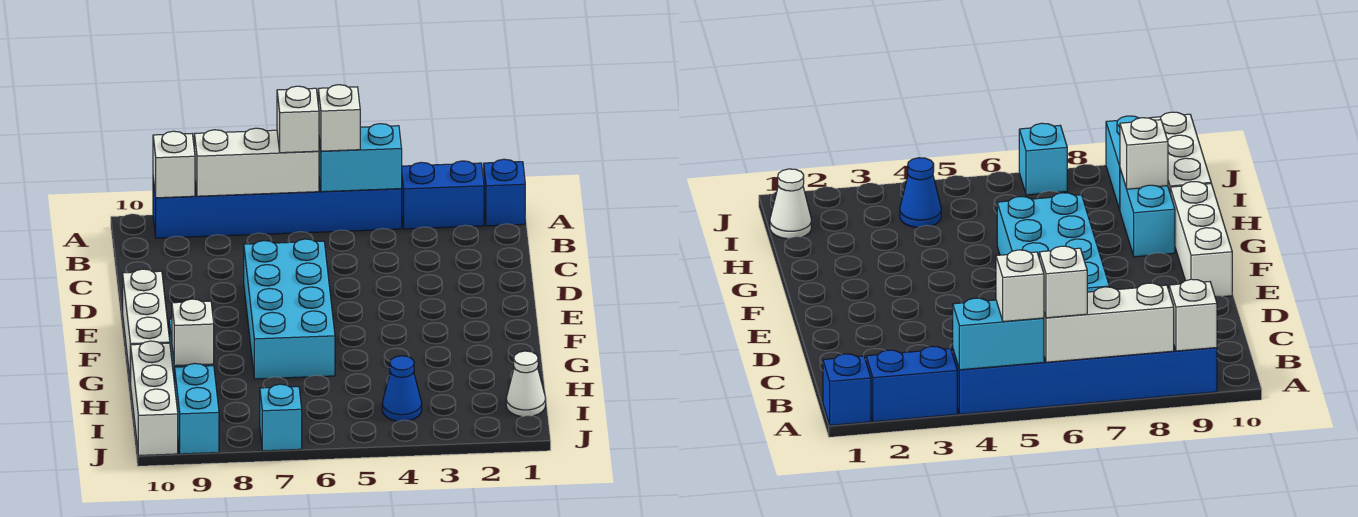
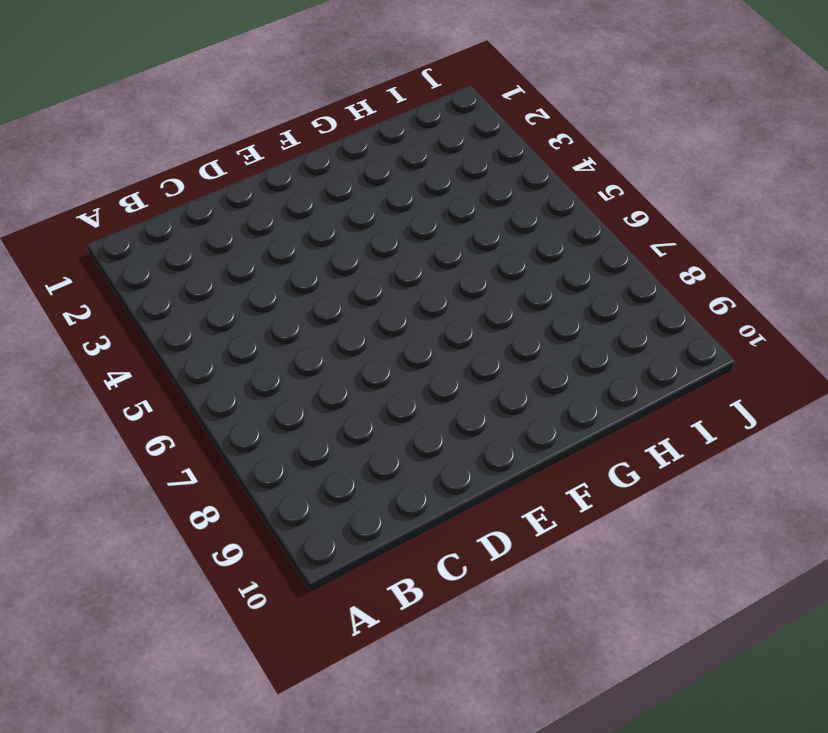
none -> blue brick A1 level 1
none -> blue brick A2:A3 level 1
none -> blue brick A4:A9 level 1

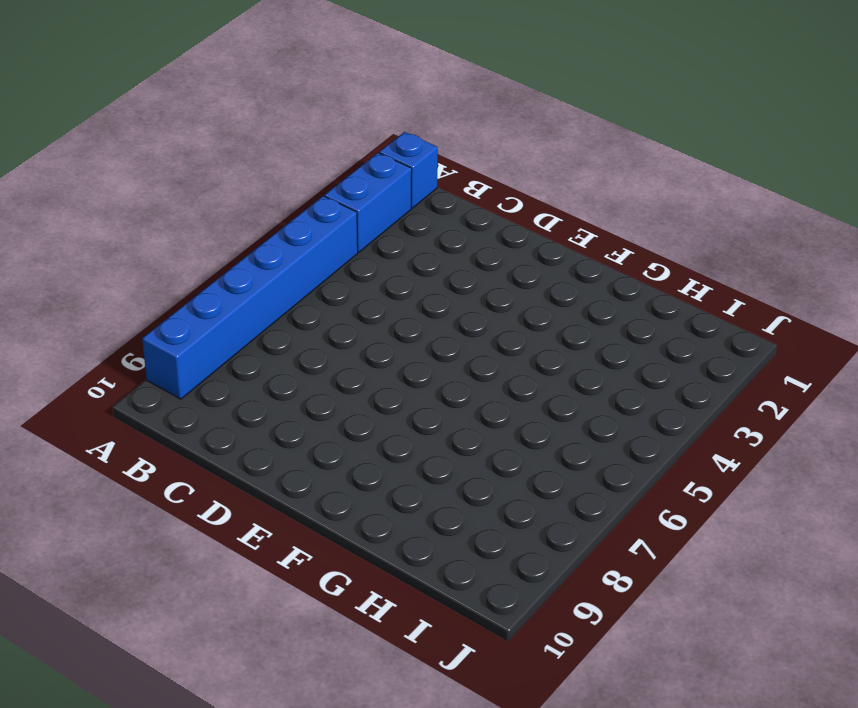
none -> cyan brick D6:G7 level 1
none -> white brick E10:G10 level 1
none -> cyan brick G9:H9 level 1

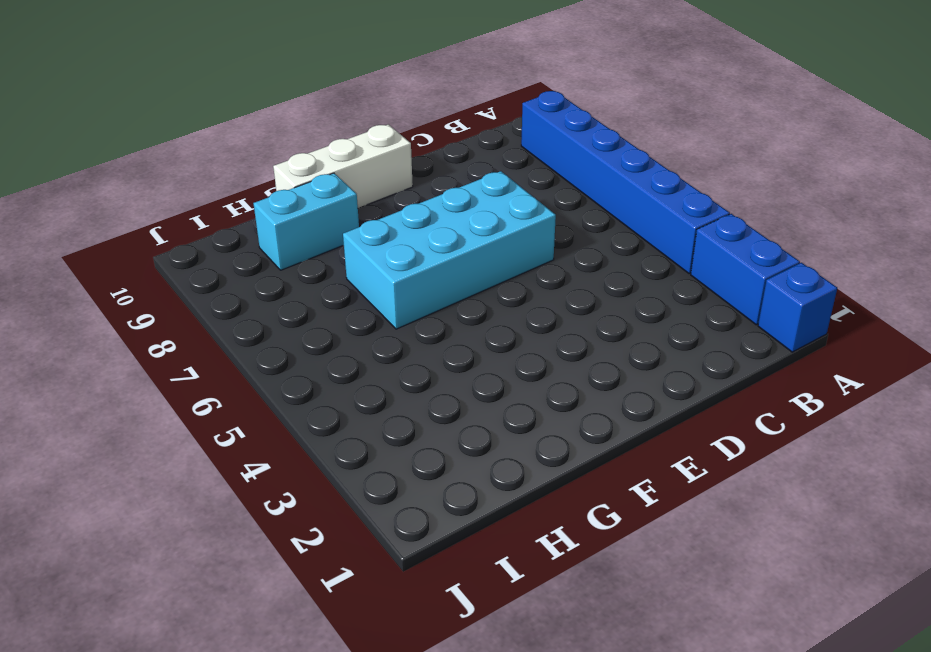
none -> white brick H10:J10 level 1
none -> white cone I1 level 1
none -> blue cone I4 level 1

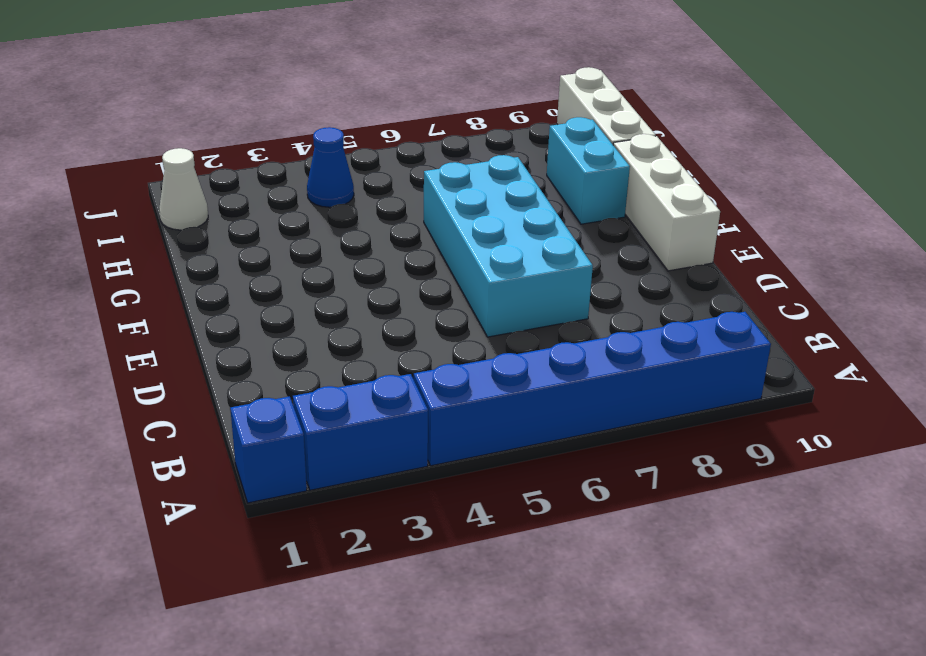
none -> cyan brick I9:J9 level 1
none -> cyan brick J7 level 1
none -> cyan brick A4:A5 level 2

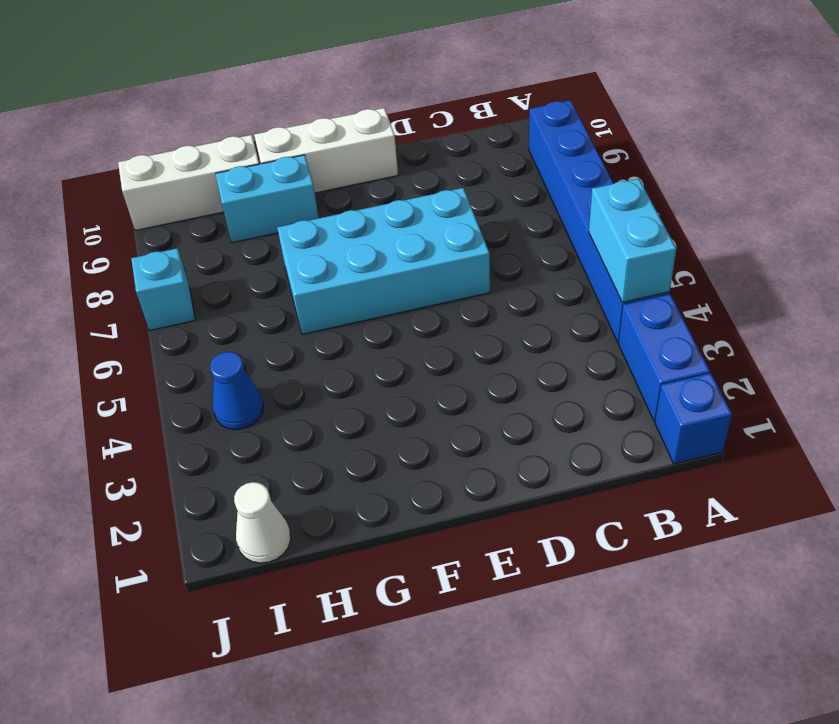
none -> cyan brick I9:J9 level 1
none -> white brick A6:A8 level 2
none -> white brick A9 level 2

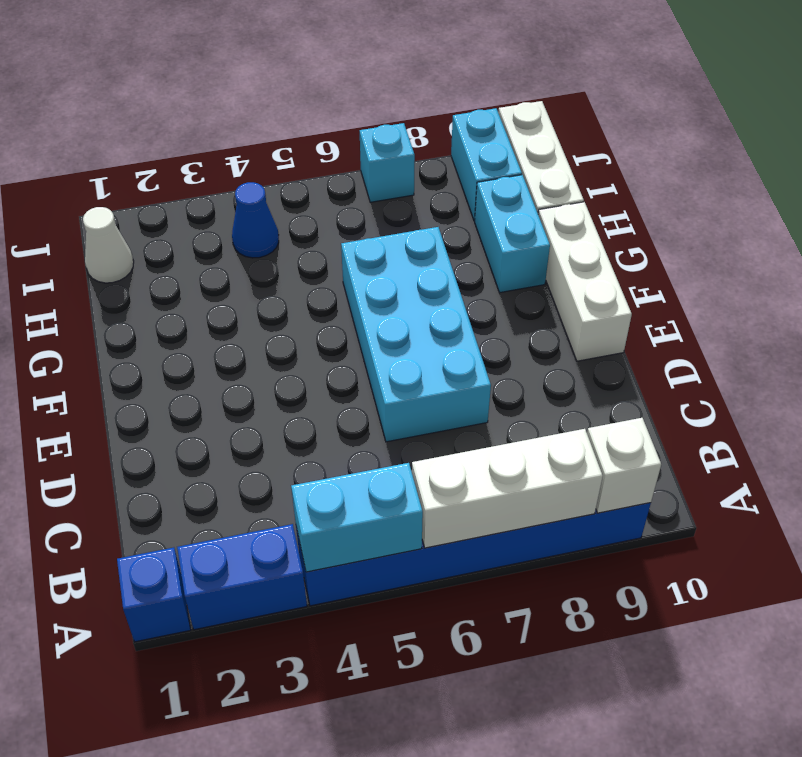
none -> white brick H9 level 2
none -> white brick A5 level 3
none -> white brick A6 level 3

